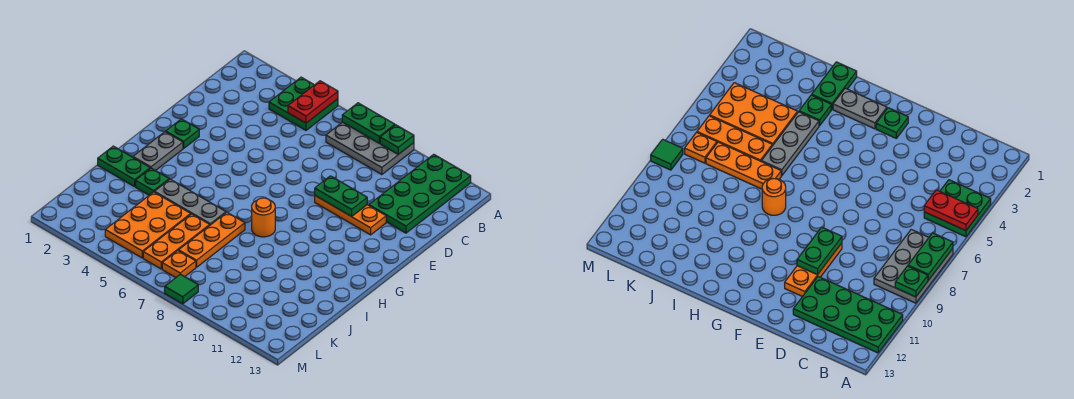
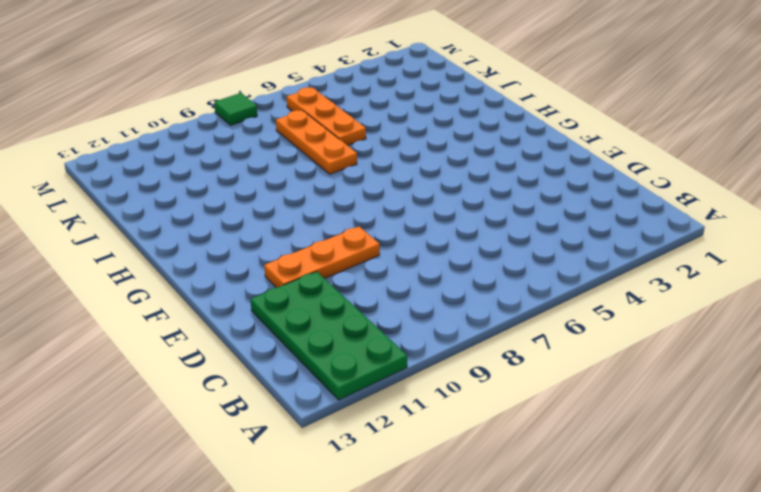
none -> green plate A4:B5 level 1
none -> grey plate A7:B9 level 1
none -> green plate F2 level 1

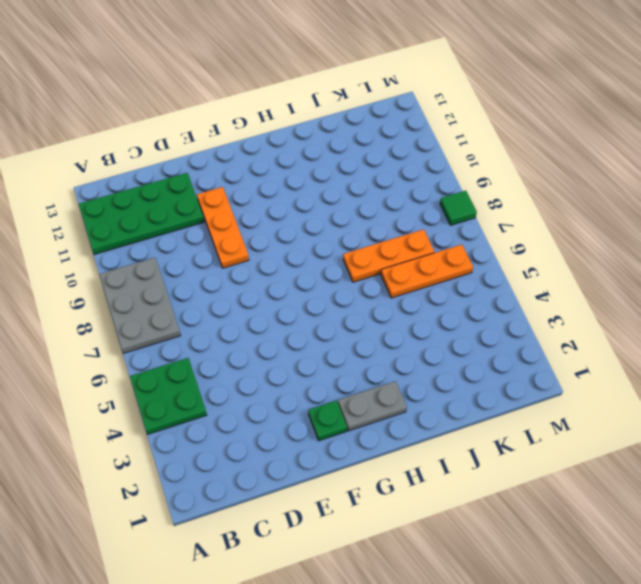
none -> orange round brick H8 level 1
none -> green plate I1:I2 level 1
none -> green plate I3 level 1

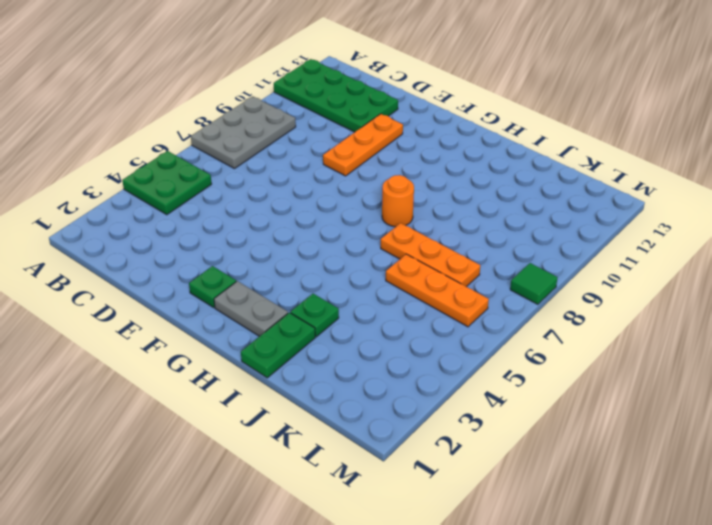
none -> grey plate I4:I6 level 1
none -> orange plate J4:L5 level 1
none -> orange plate L7 level 1

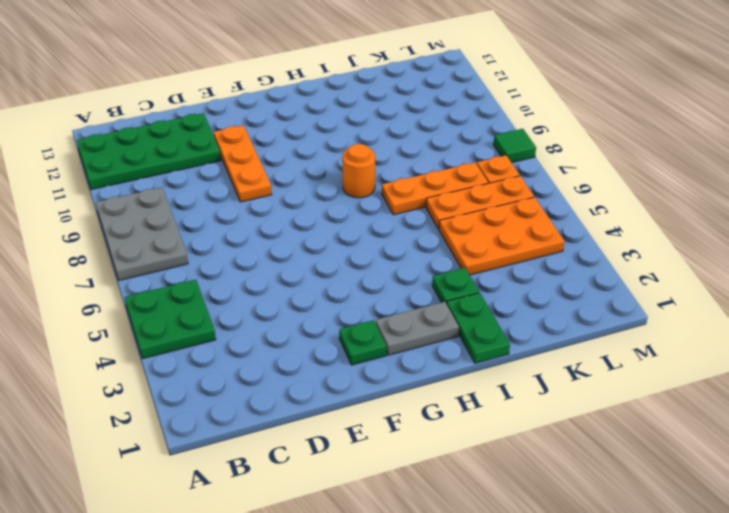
none -> grey plate I4:I6 level 1
none -> red plate A5:B5 level 2
none -> green plate A7:A8 level 2

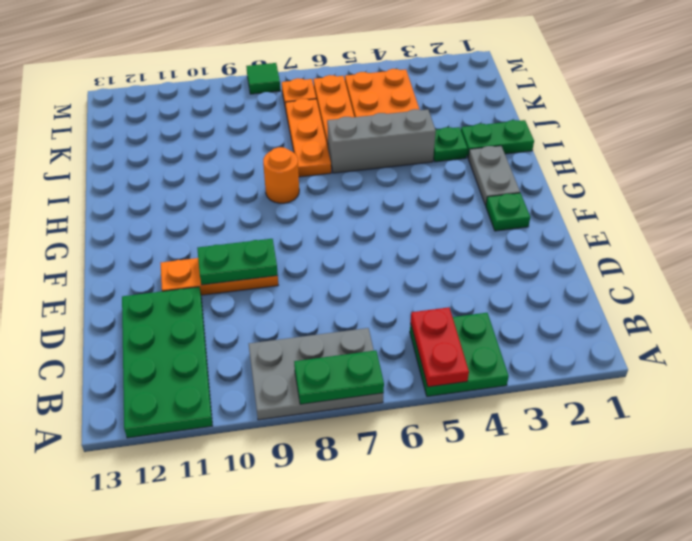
grey brick I4:I6 level 1 -> grey plate I4:I6 level 1
none -> green plate A9 level 2

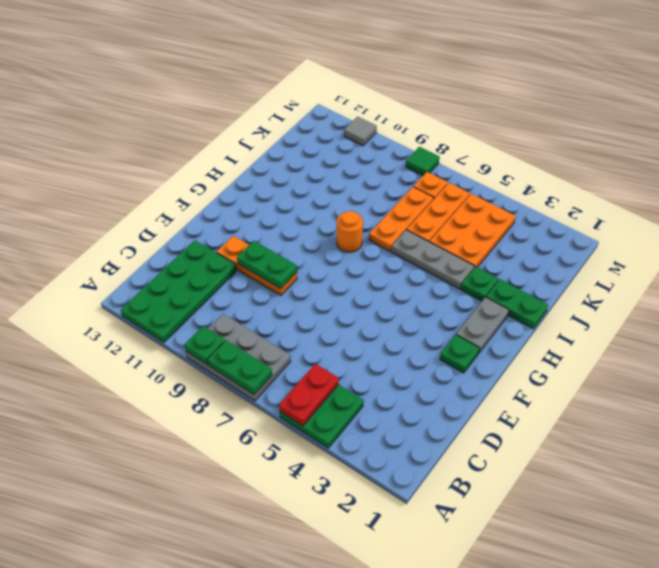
grey tile M11 level 1 -> none

